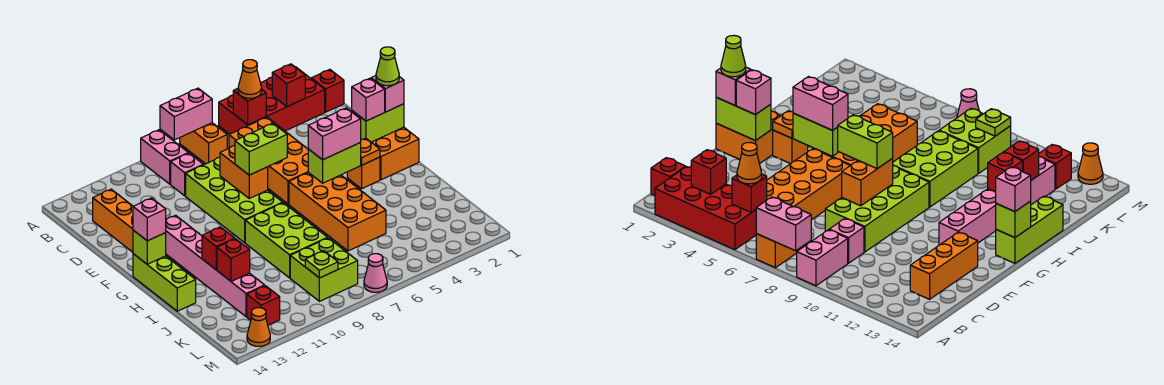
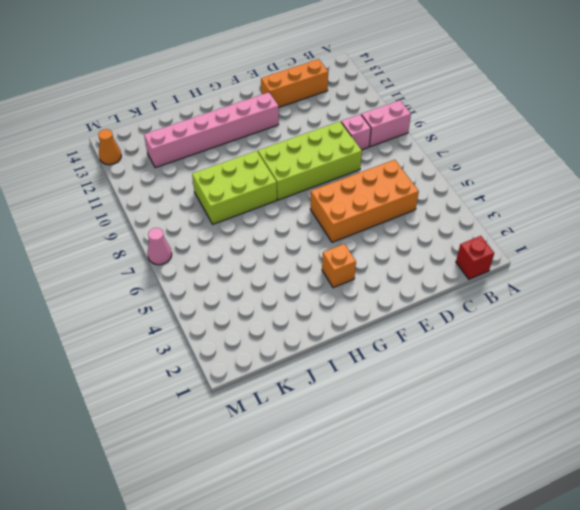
none -> red brick A2:B5 level 1
none -> orange brick A7:B7 level 1
none -> orange brick F1:G2 level 1
none -> orange brick G5:J6 level 1

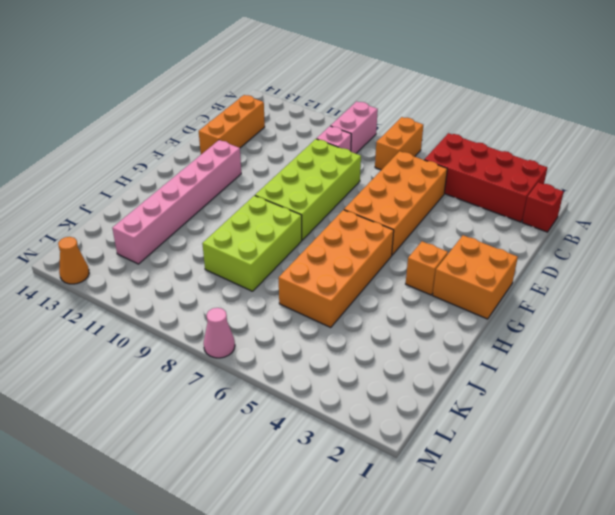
none -> lime brick G14:I14 level 1
none -> lime brick K8:L9 level 1
none -> red brick L12 level 1
none -> pink brick A7:A8 level 2

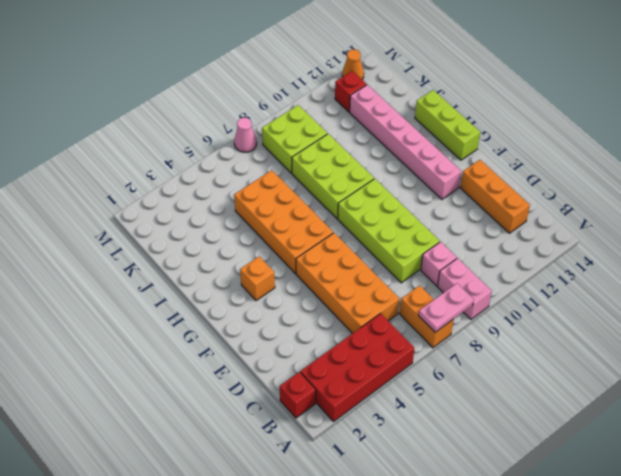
pink plate A7:A8 level 2 -> pink brick A7:A8 level 2
none -> orange brick F1:G2 level 1
none -> red brick B3 level 2
none -> red brick B5 level 2
none -> orange brick E8:F8 level 2

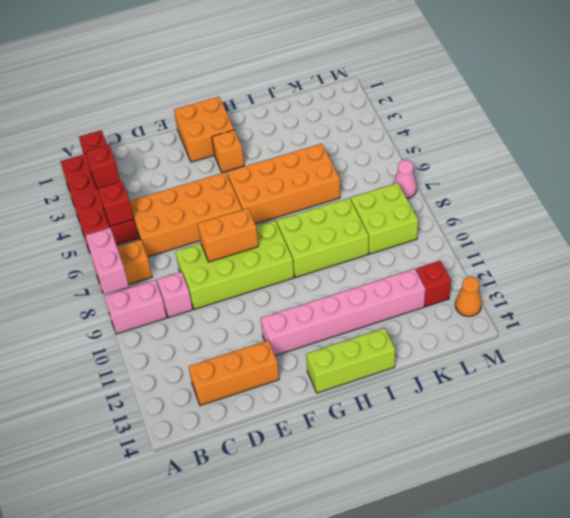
none -> lime brick F1:F2 level 2
none -> orange plate G3 level 2
none -> lime brick G4:G5 level 2
none -> lime brick G14 level 2

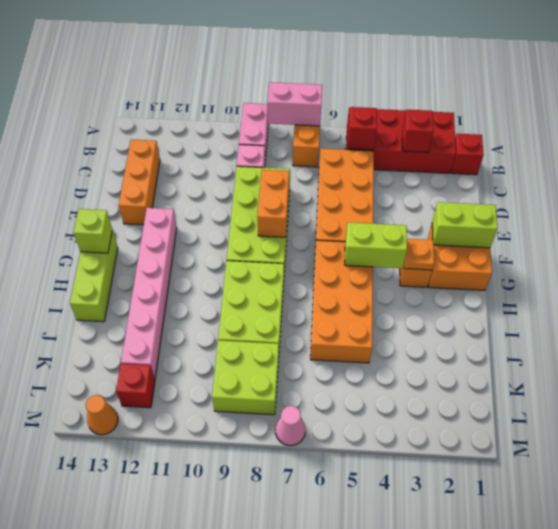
none -> red brick I12 level 2
none -> red brick J12 level 2
none -> lime plate L9 level 2
none -> orange cone B5 level 3

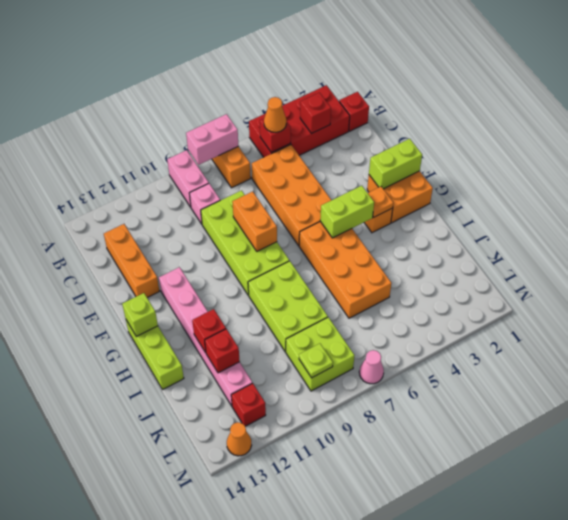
none -> pink brick F1 level 3
none -> pink brick F2 level 3
none -> lime brick F7:F8 level 3
none -> pink brick G4:G5 level 3

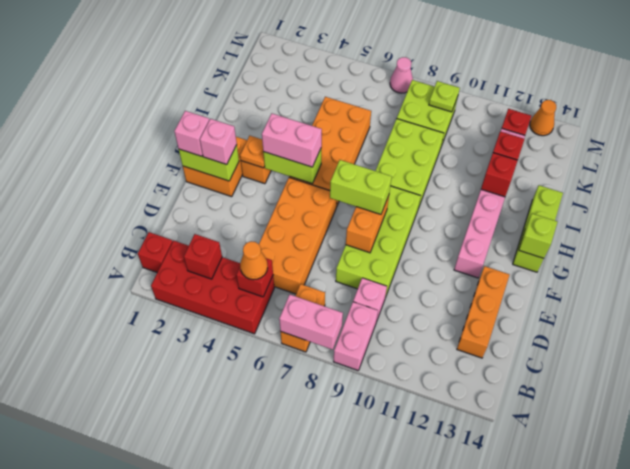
none -> pink brick G14 level 3
none -> lime cone F1 level 4

